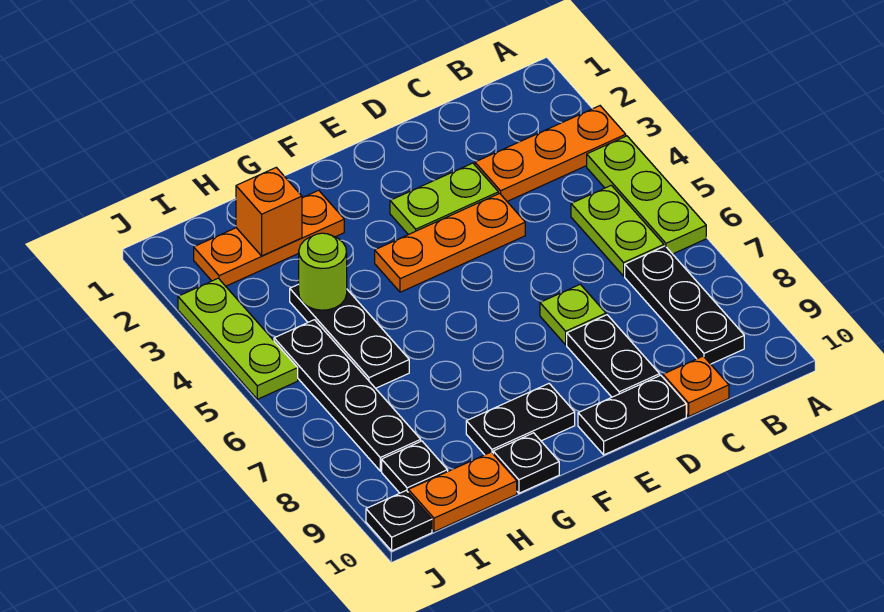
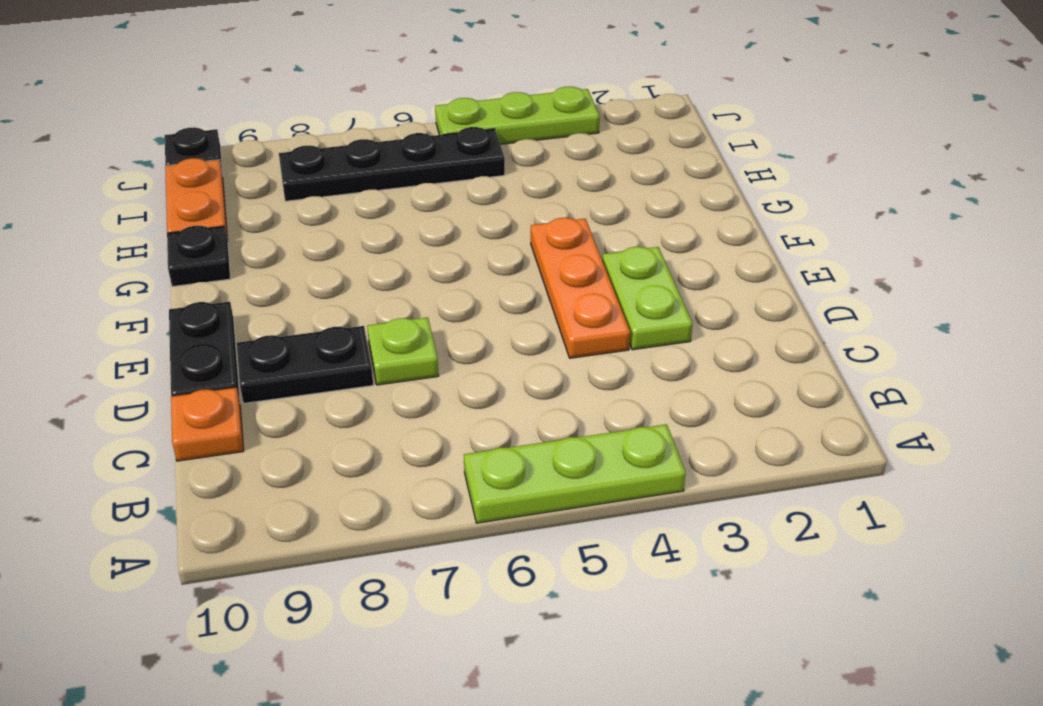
none -> orange plate A3:C3 level 1
none -> lime plate B5:B6 level 1
none -> black plate B7:B9 level 1

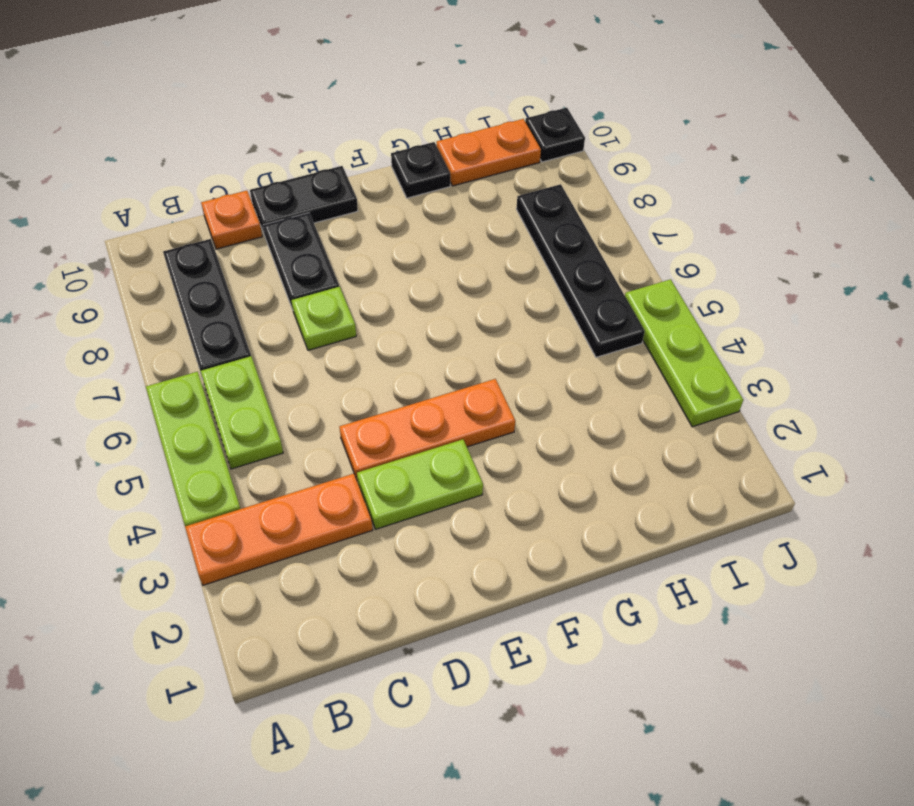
none -> black plate F9:G9 level 1
none -> orange plate G2:I2 level 1
none -> black plate H4:H6 level 1

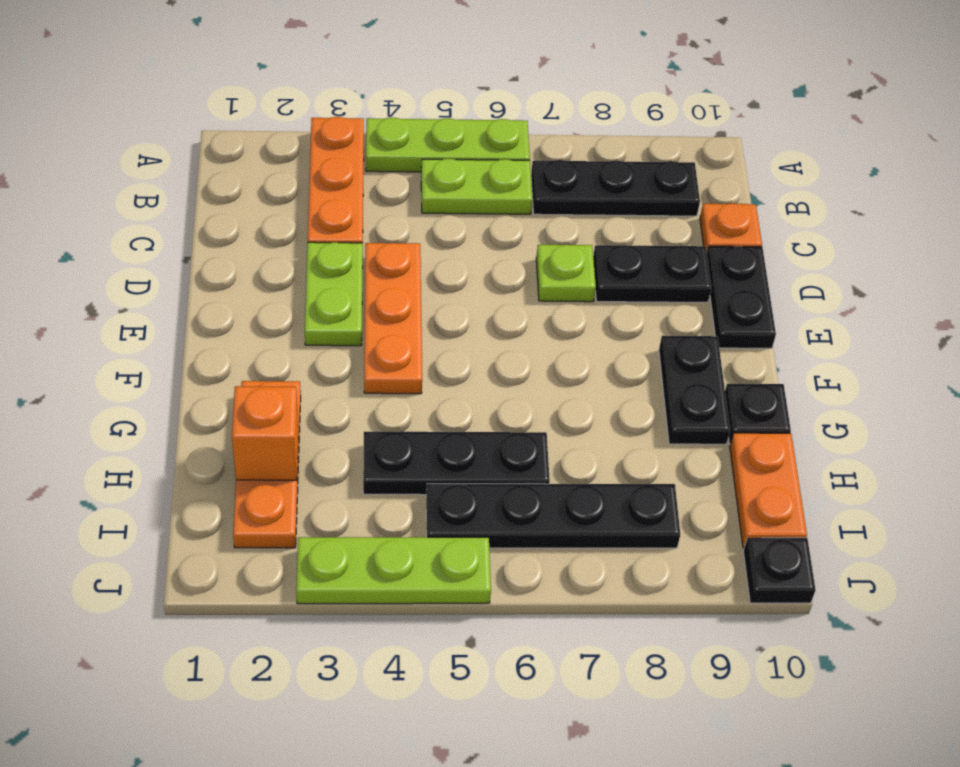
none -> black plate I9 level 1
none -> lime round brick H4 level 2

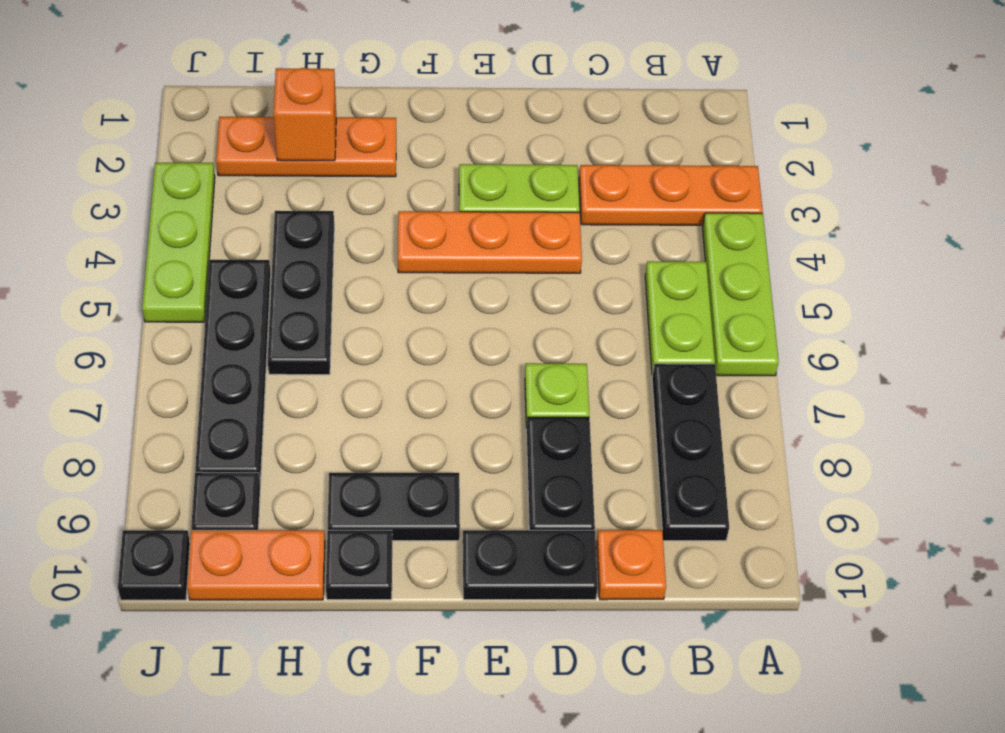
none -> lime round brick H4 level 2

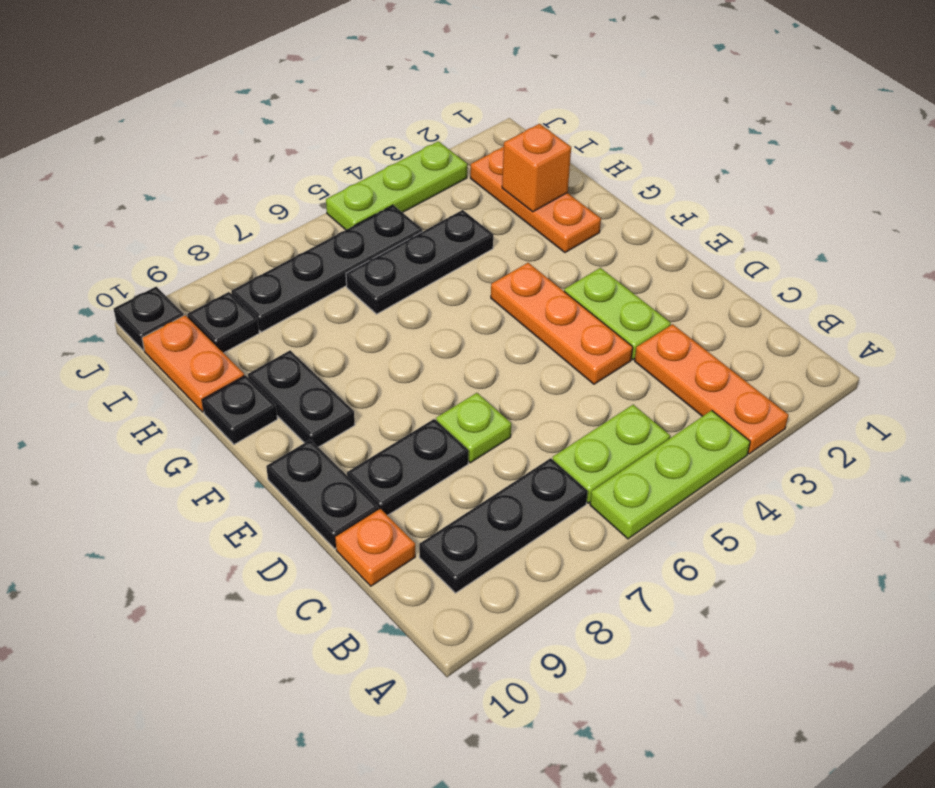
none -> lime round brick H4 level 2

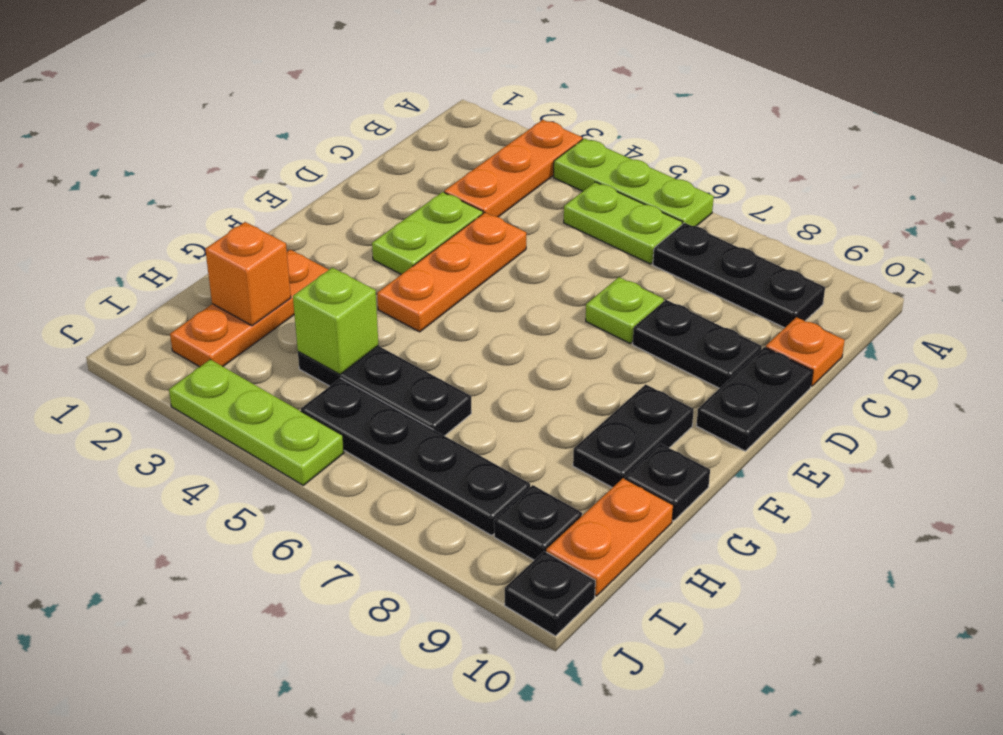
lime brick H4 level 2 -> lime round brick H4 level 2

